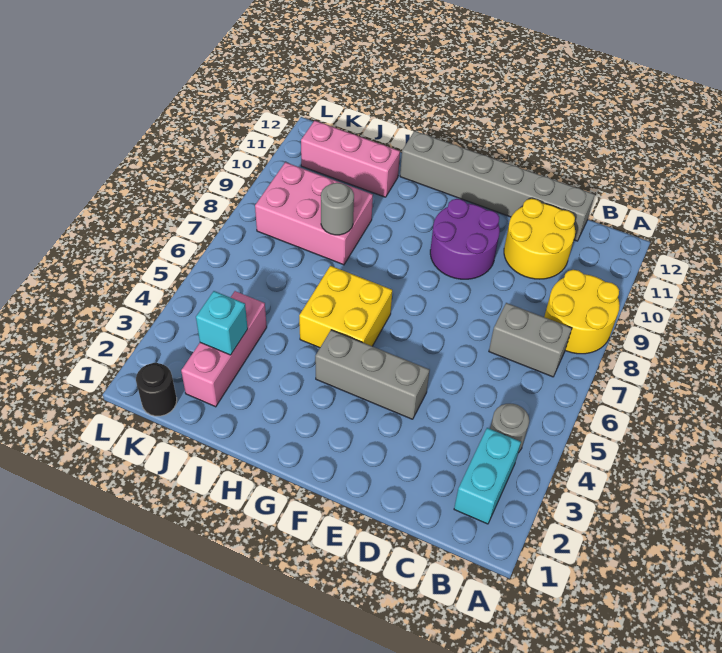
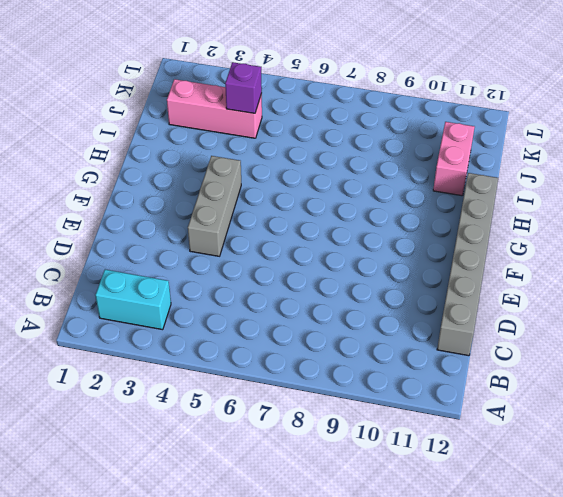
pink brick I11:J11 level 1 -> pink brick I11:K11 level 1
purple brick J4 level 2 -> none
none -> yellow round brick A8:B9 level 1
none -> grey round brick B4 level 1
none -> grey brick B7:C7 level 1

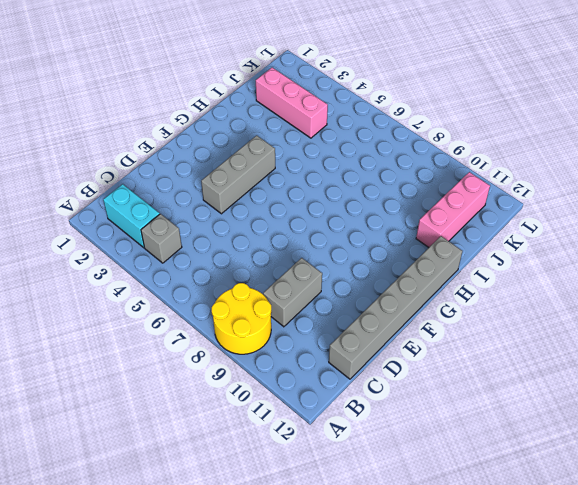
grey brick B4 level 1 -> grey round brick B4 level 1
grey brick C9:D9 level 1 -> grey brick B7:C7 level 1
none -> yellow round brick C10:D11 level 1
none -> purple round brick E9:F10 level 1
none -> yellow brick G5:H6 level 1

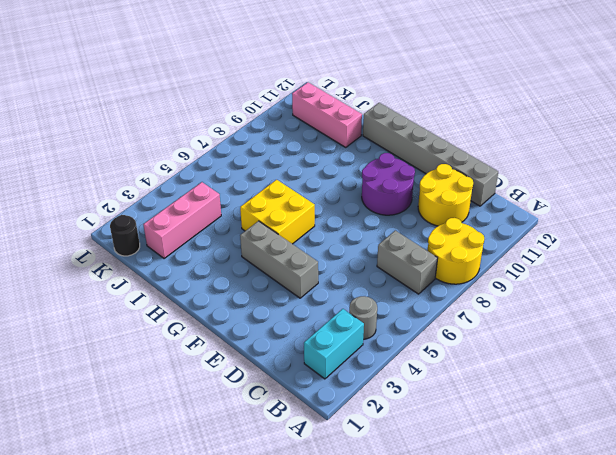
none -> pink brick I8:K9 level 1
none -> grey round brick I8 level 2
none -> cyan brick J3 level 2

